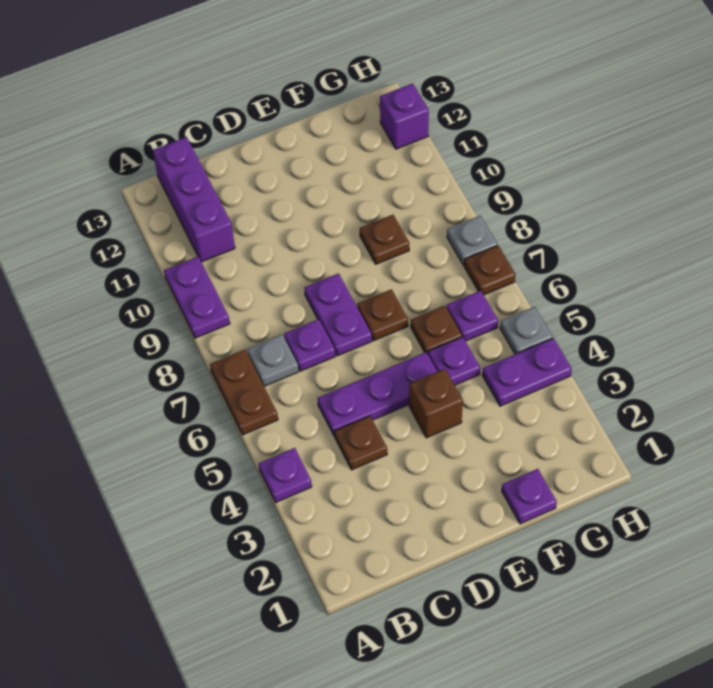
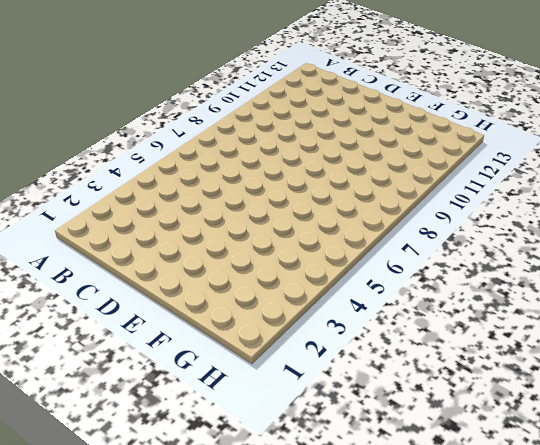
none -> purple plate A4 level 1
none -> brown plate A6:A7 level 1
none -> purple plate A9:A10 level 1

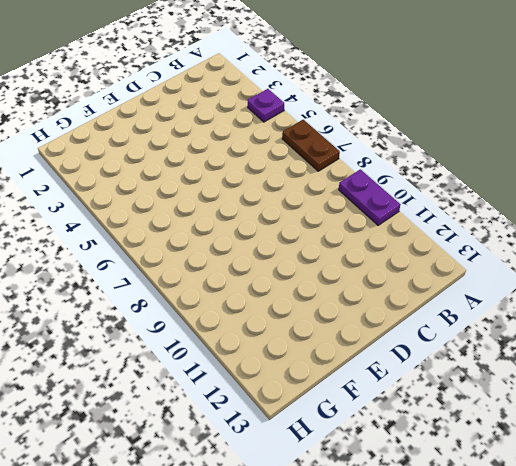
none -> grey plate B7 level 1
none -> purple brick B11:B13 level 1
none -> brown plate C4 level 1

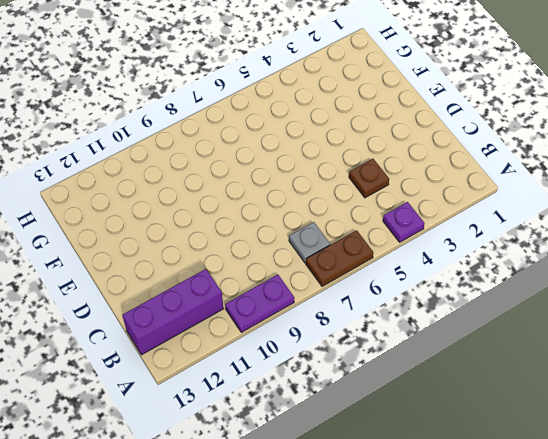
none -> purple plate C5:E5 level 1
none -> purple plate C7 level 1
none -> purple plate D7:D8 level 1

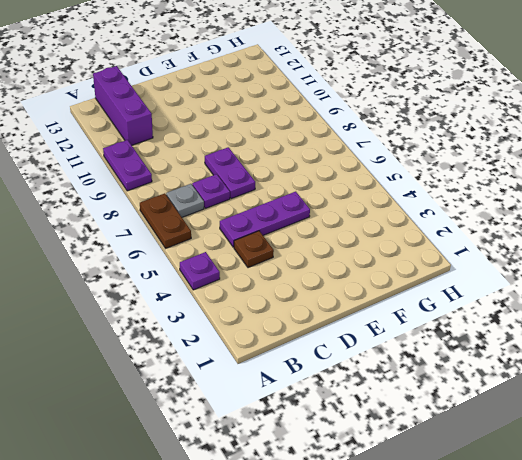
none -> brown brick E4 level 1
none -> brown plate E7 level 1
none -> purple plate F1 level 1

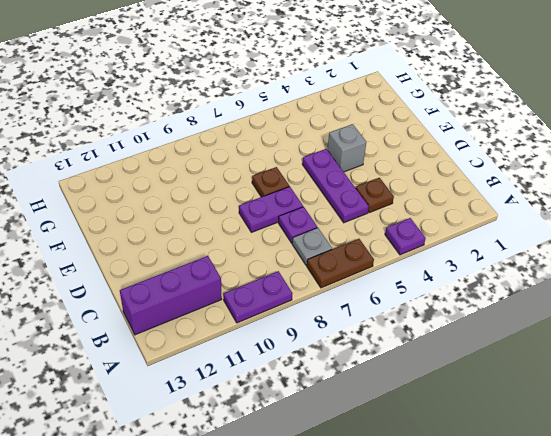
grey brick E4 level 1 -> brown brick E4 level 1
none -> purple plate F1 level 1
none -> purple plate F5 level 1
none -> brown plate F6 level 1

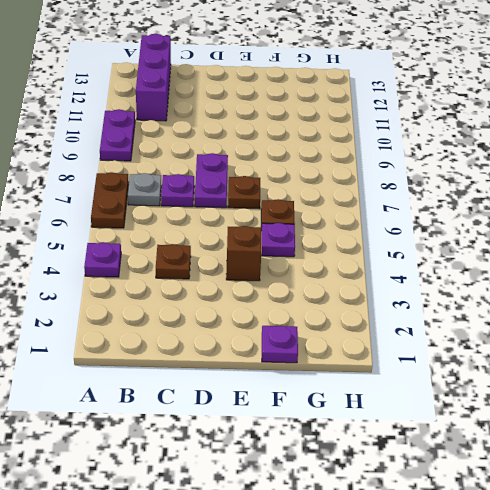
none -> purple plate C5:E5 level 1
none -> brown plate F9 level 1
none -> purple plate G4:H4 level 1

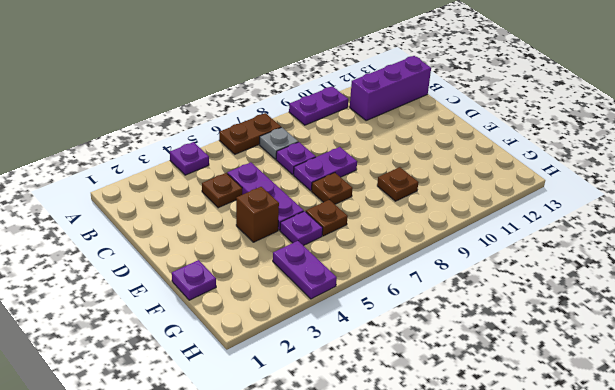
none -> purple plate G6 level 1
none -> grey plate H5 level 1
none -> brown plate H7 level 1

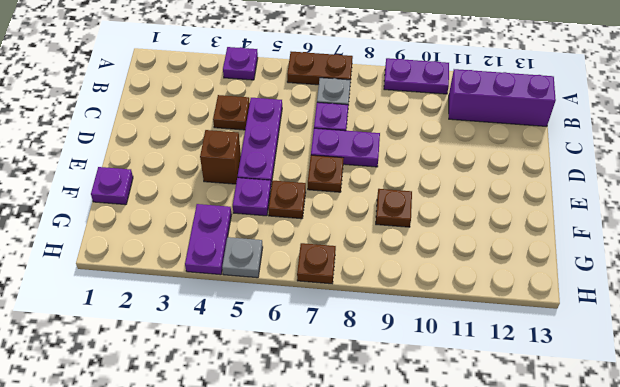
none -> purple plate G6 level 1
none -> grey plate H8 level 1
none -> purple brick H12 level 1

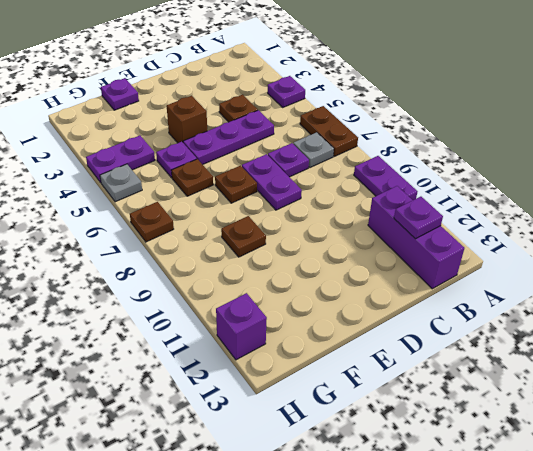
purple plate B12 level 2 -> purple plate G6 level 1
none -> grey plate H8 level 1

